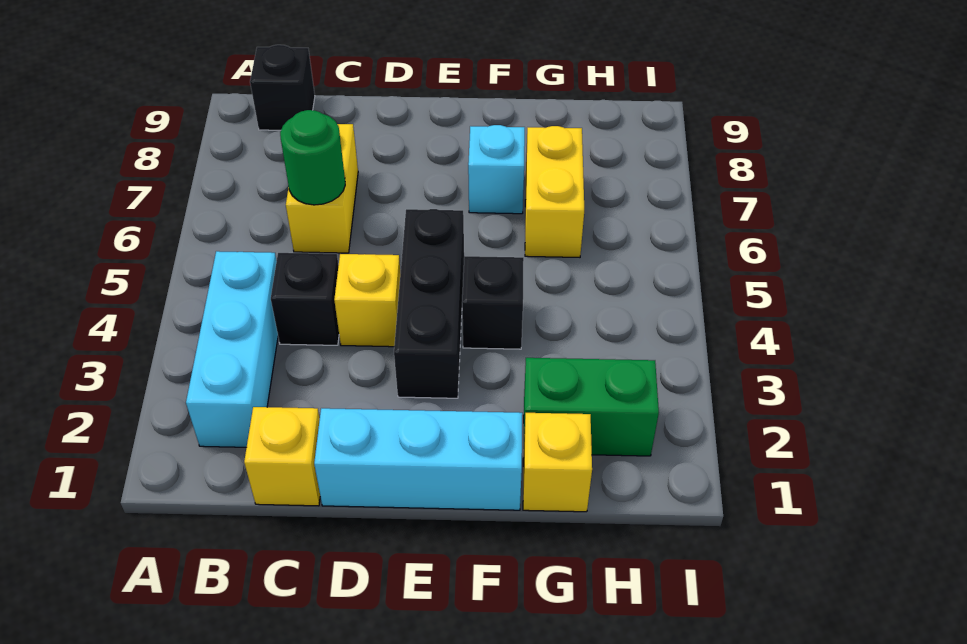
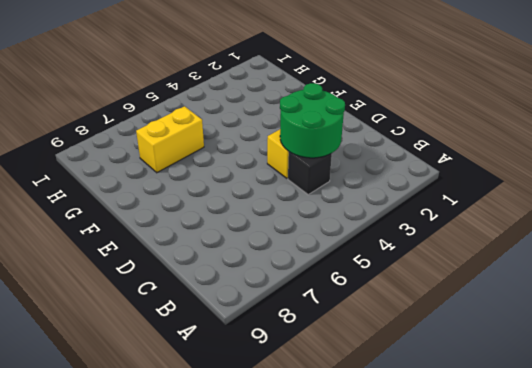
green round brick C3:D4 level 2 -> none
none -> cyan brick B2:B4 level 1
none -> black brick B9 level 1
none -> yellow brick C1 level 1

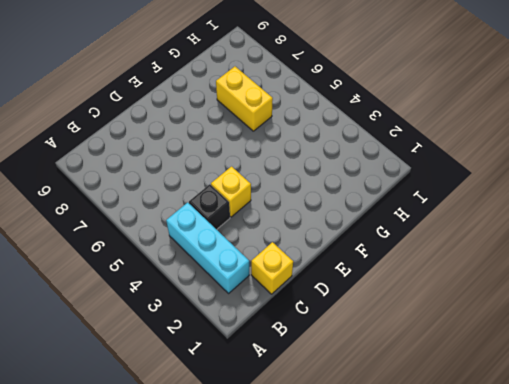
none -> black brick B9 level 1
none -> yellow brick C6:C7 level 1
none -> cyan brick D1:F1 level 1

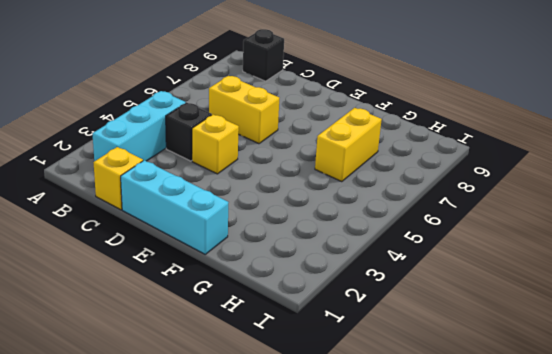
yellow brick C6:D6 level 1 -> yellow brick C6:C7 level 1
none -> black brick E3:E5 level 1
none -> black brick F4 level 1
none -> cyan brick F7 level 1

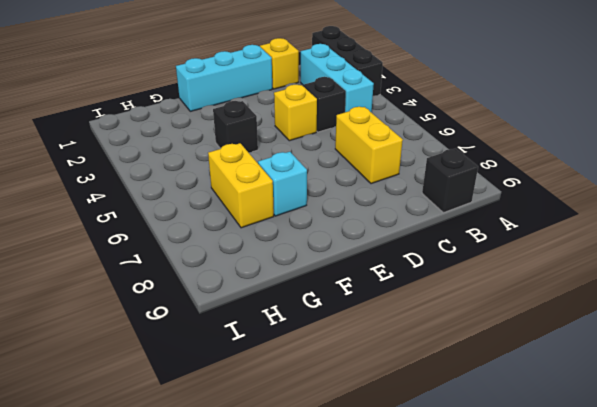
black brick A1:A3 level 1 -> black brick E3:E5 level 1
none -> yellow brick G1 level 1
none -> green brick G2:H2 level 1
none -> green round brick C6 level 2

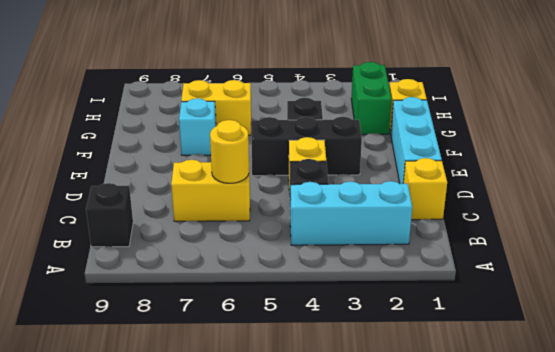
yellow round brick C6 level 2 -> green round brick C6 level 2

